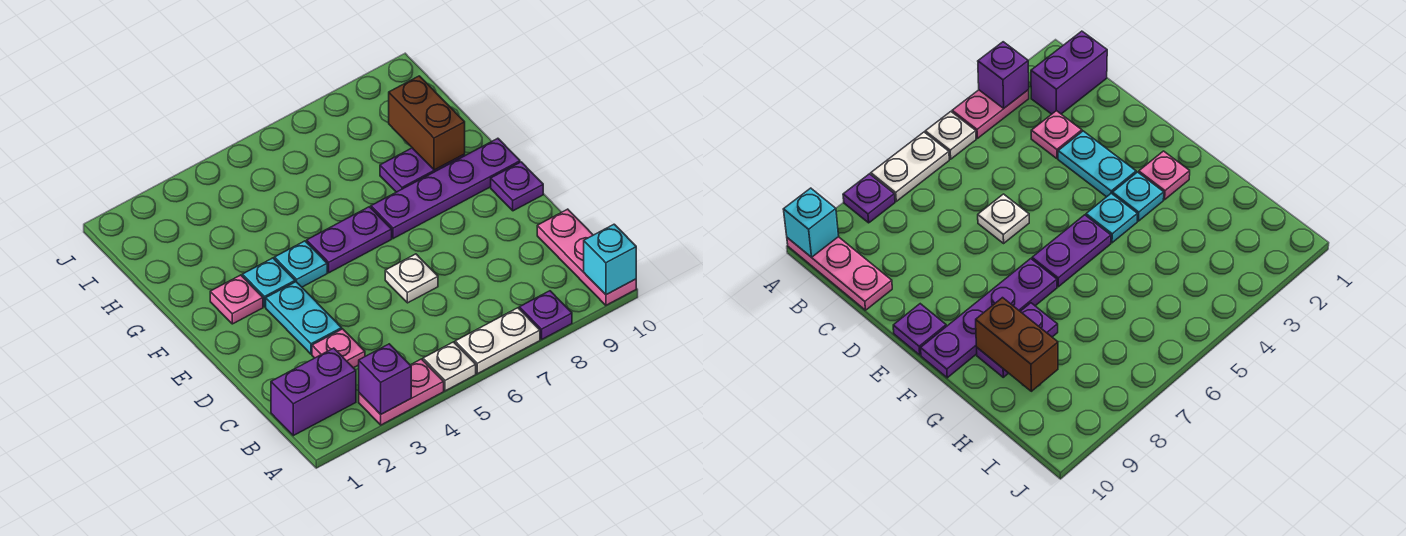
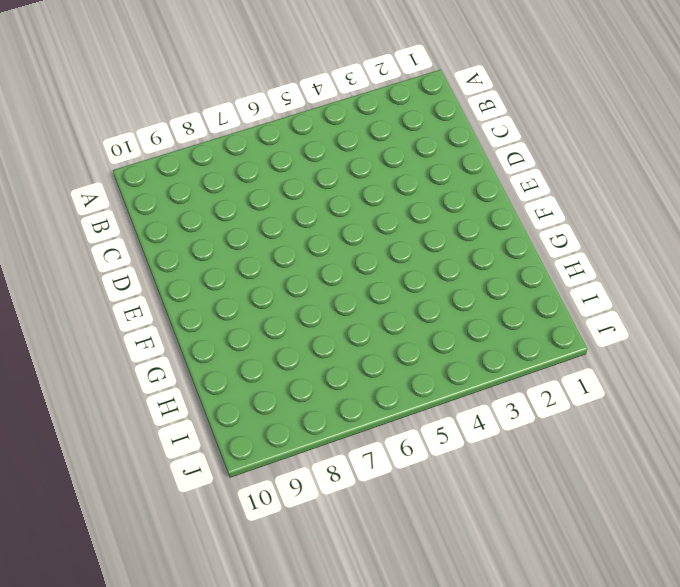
none -> pink plate A3:A4 level 1
none -> white plate A5 level 1
none -> white plate A6:A7 level 1

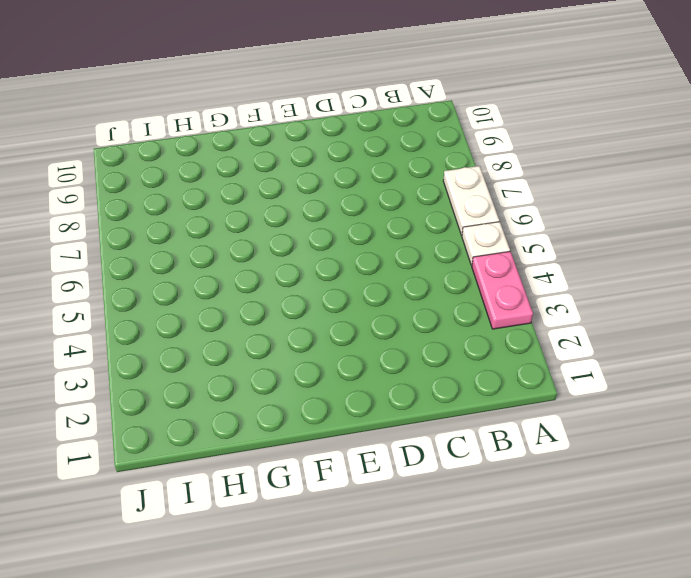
none -> purple plate A8 level 1
none -> pink plate A10:C10 level 1
none -> purple brick B1:B2 level 1

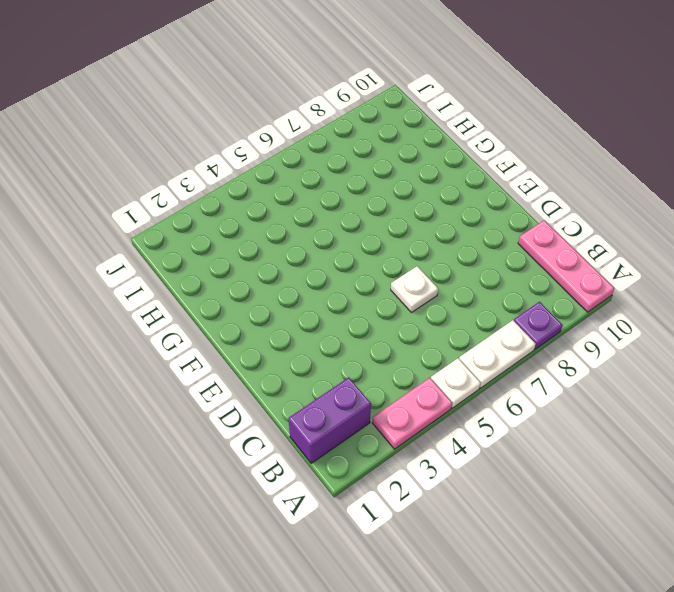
none -> pink plate C3 level 1
none -> cyan plate D3:E3 level 1
none -> purple plate E10 level 1

